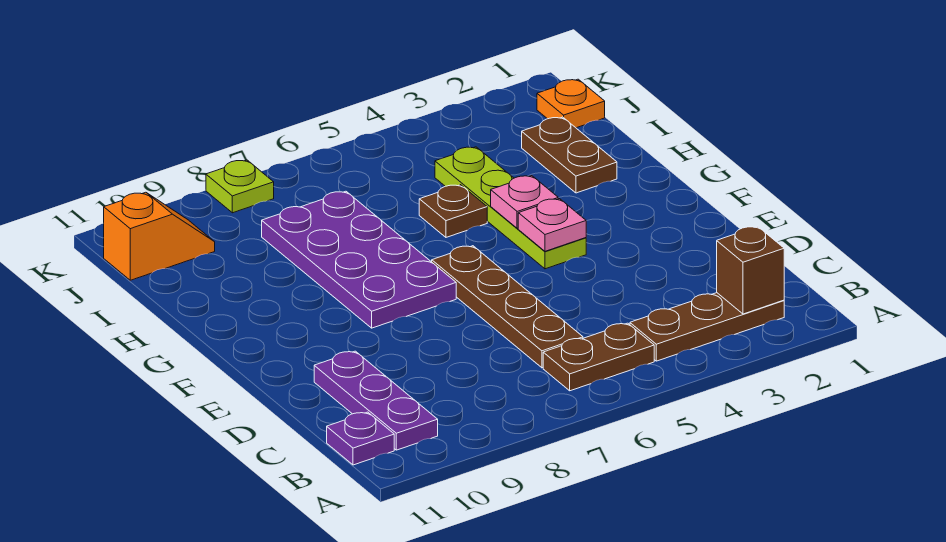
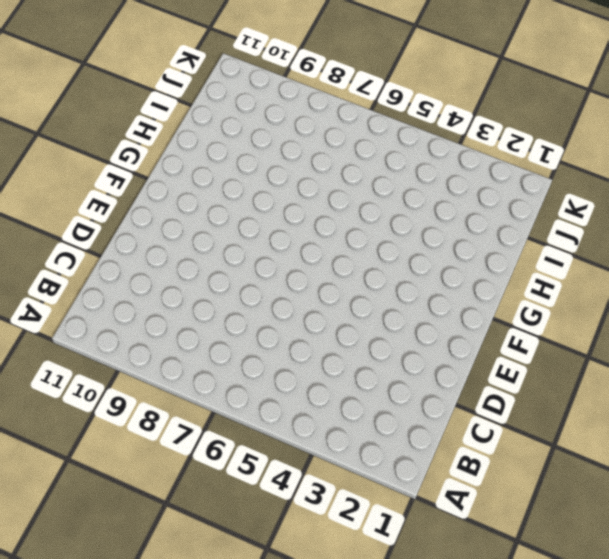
none -> brown plate B2:B4 level 1
none -> brown plate B5:B6 level 1
none -> purple plate B10:D10 level 1

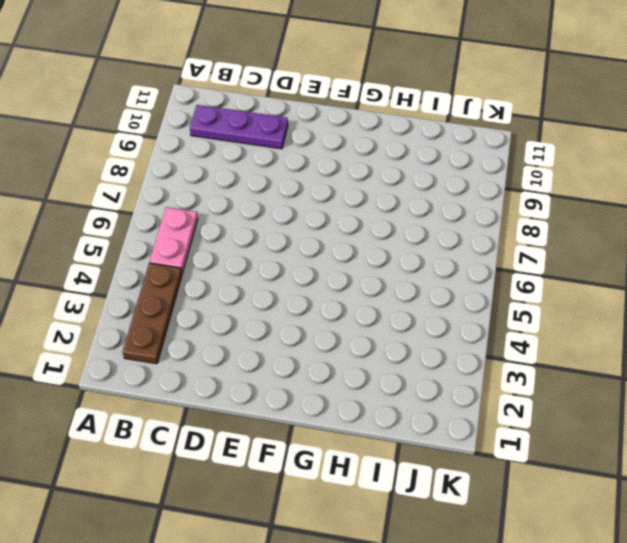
pink plate B5:B6 level 1 -> brown plate B5:B6 level 1
none -> purple plate B11 level 1
none -> brown plate C6:F6 level 1
none -> lime plate F4:I4 level 1

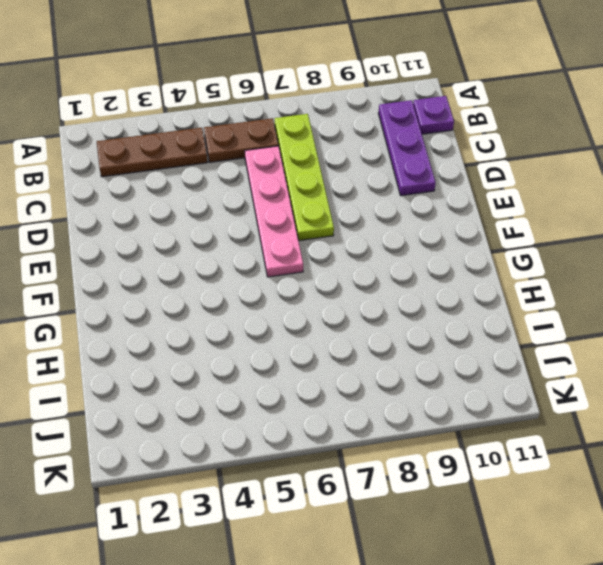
lime plate B7:E7 level 1 -> lime plate F4:I4 level 1
pink plate C6:F6 level 1 -> brown plate C6:F6 level 1
none -> purple plate F7:I8 level 1
none -> brown plate H2:I2 level 1
none -> brown plate H5 level 1

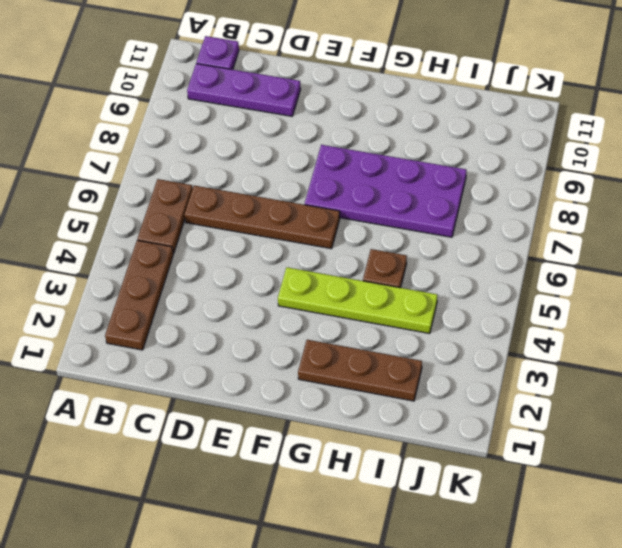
brown plate G2:I2 level 1 -> brown plate H2:I2 level 1
none -> orange plate J1 level 1
none -> orange slope J10:J11 level 1 top 11
none -> lime plate K8 level 1

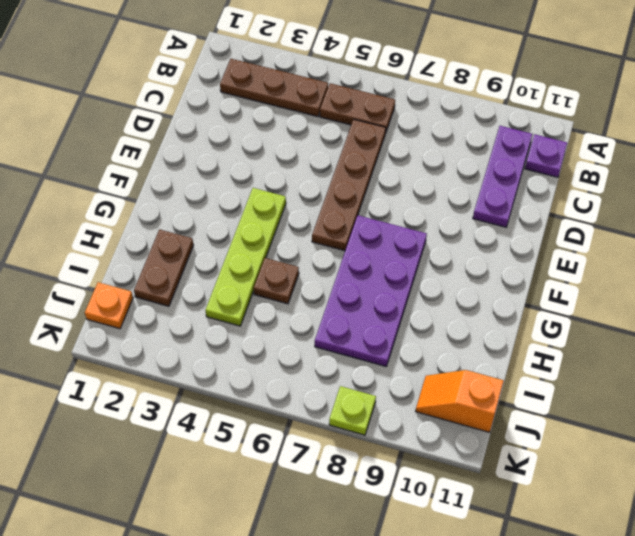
none -> brown brick B2 level 2
none -> pink plate F4 level 2
none -> pink plate G4 level 2

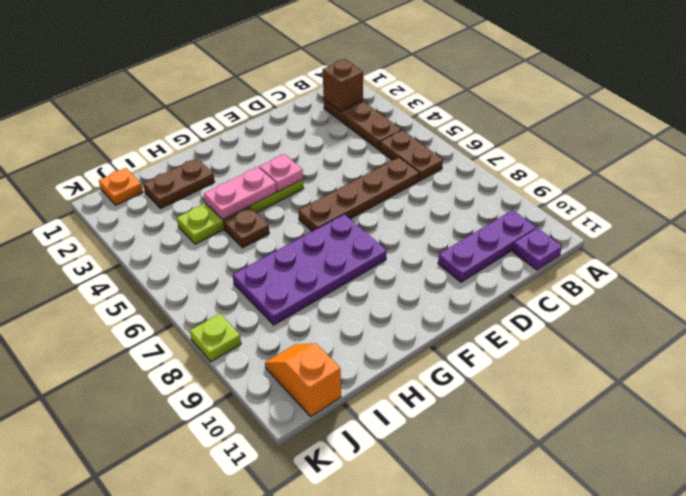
pink plate G4:H4 level 2 -> pink plate G4 level 2

